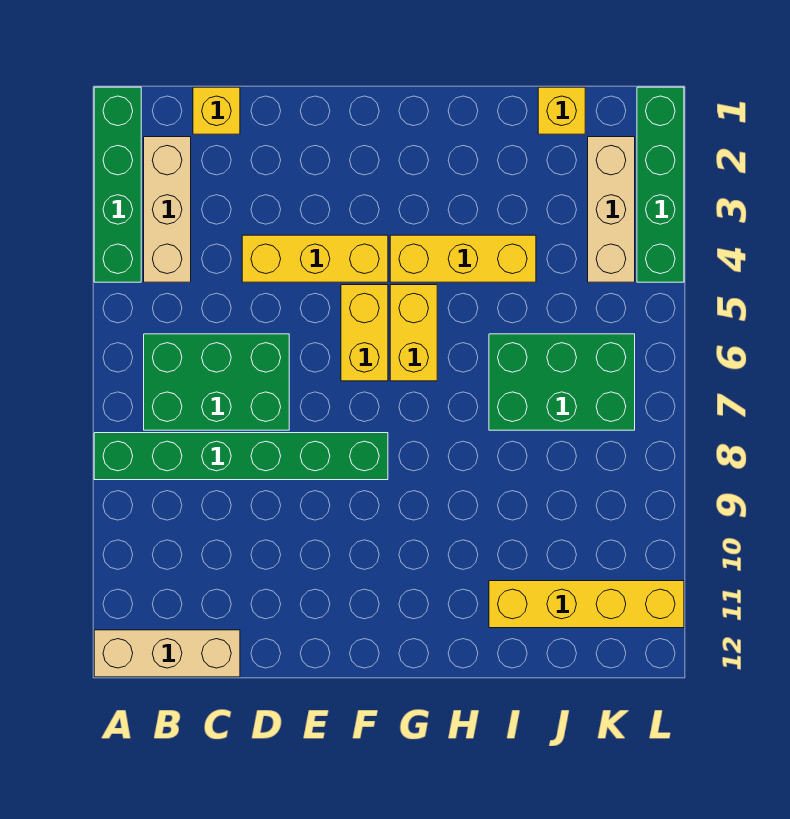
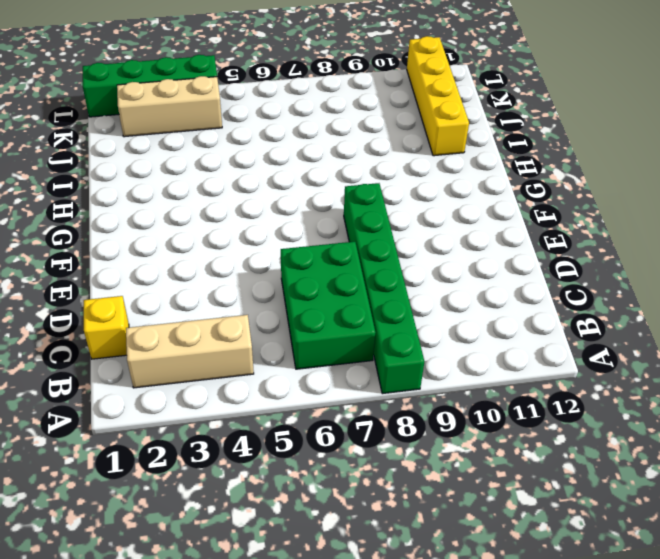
none -> green brick A1:A4 level 1
none -> tan brick A12:C12 level 1
none -> yellow brick D4:F4 level 1

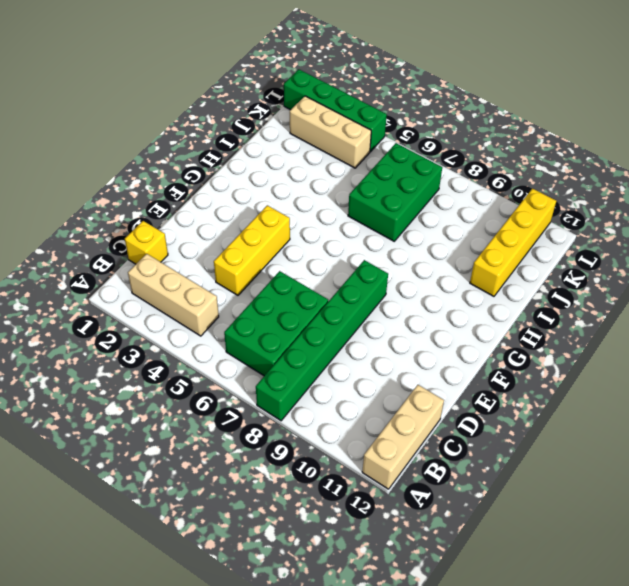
none -> green brick A1:A4 level 1
none -> yellow brick F5:F6 level 1
none -> yellow brick G4:I4 level 1

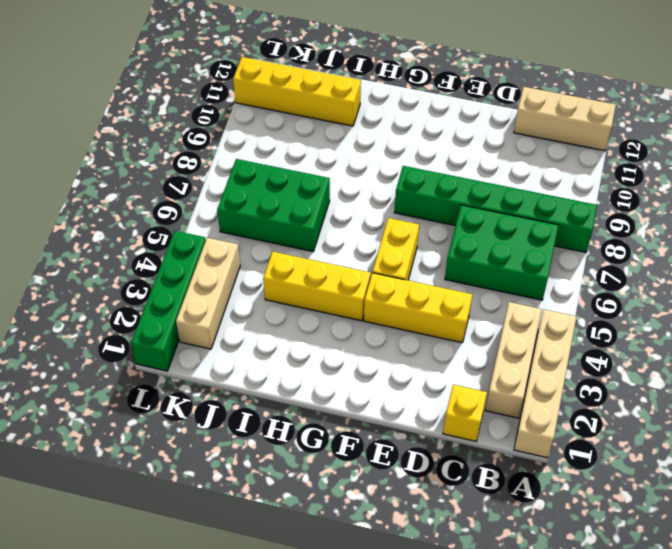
tan brick A1:A4 level 1 -> green brick A1:A4 level 1
none -> yellow brick G5:G6 level 1
none -> yellow brick J1 level 1

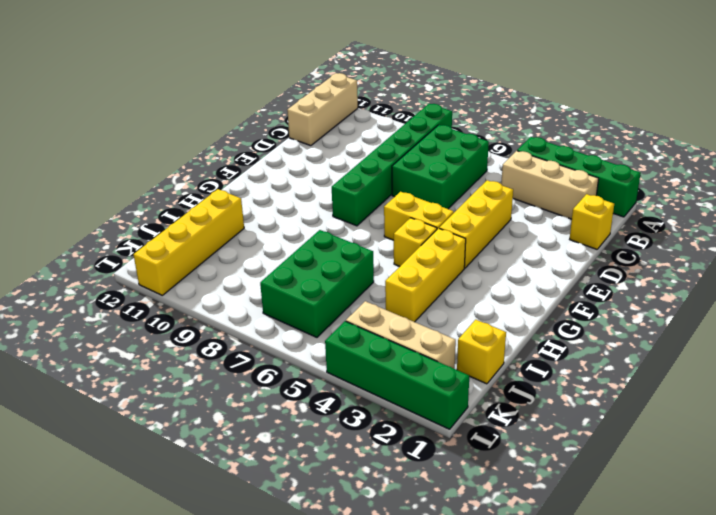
yellow brick G5 level 1 -> yellow brick G5:G6 level 1

